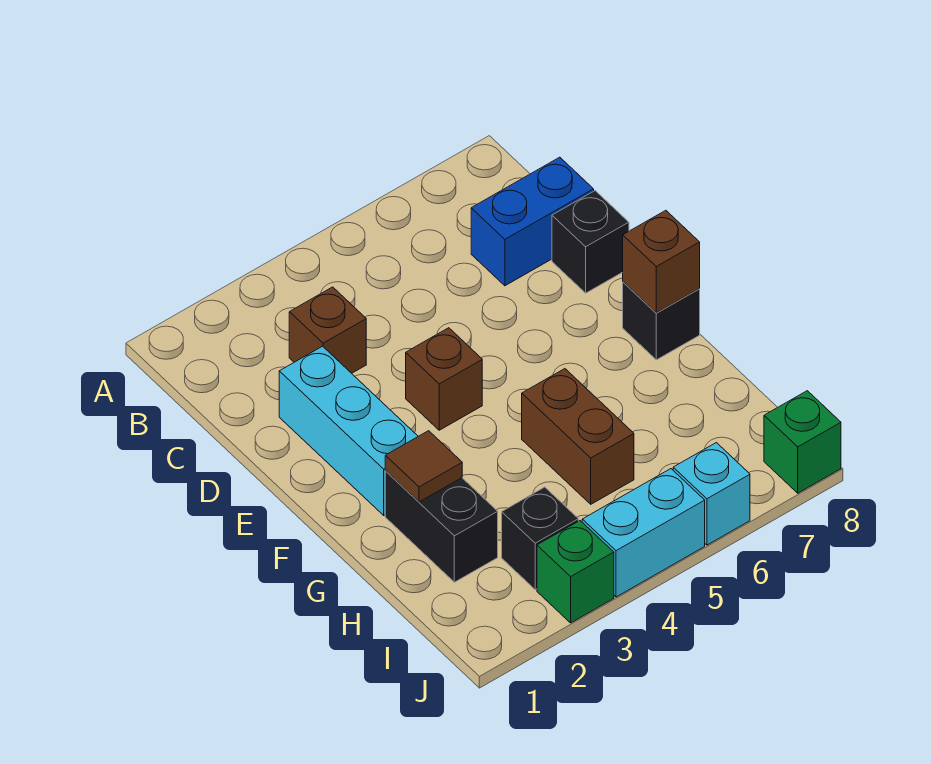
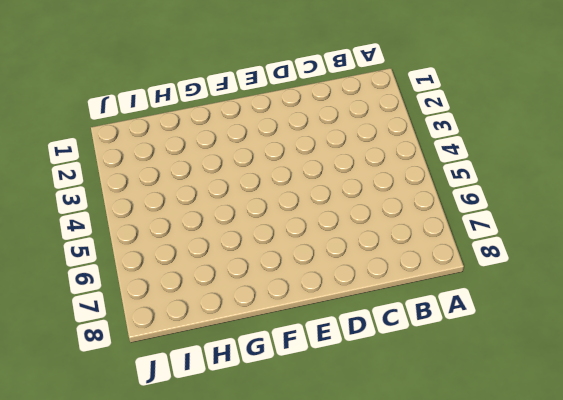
none -> brown brick C3 level 1
none -> blue brick C7:C8 level 1
none -> cyan brick D2:F2 level 1

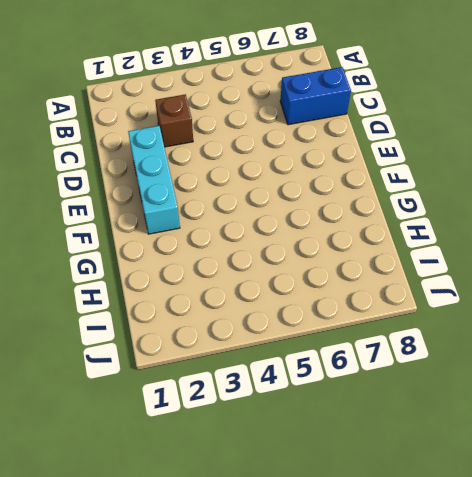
none -> black brick D8 level 1
none -> brown brick E4 level 1
none -> black brick F8 level 1

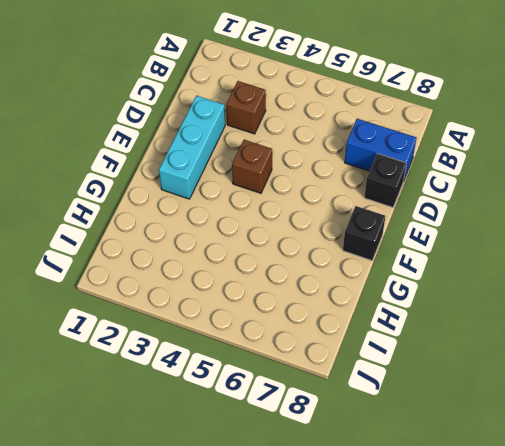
none -> black brick G2:H2 level 1
none -> brown brick G5:H5 level 1
none -> black brick I3 level 1

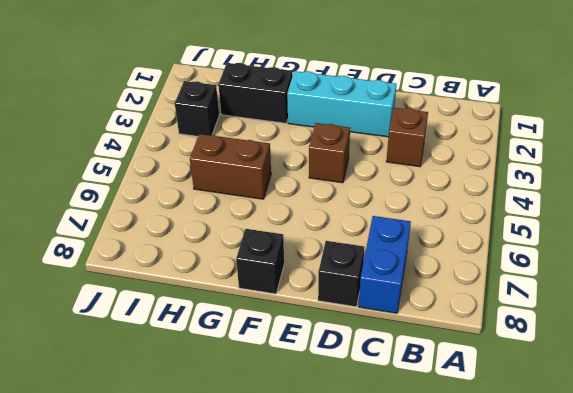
none -> green brick J3 level 1
none -> cyan brick J4:J5 level 1
none -> cyan brick J6 level 1

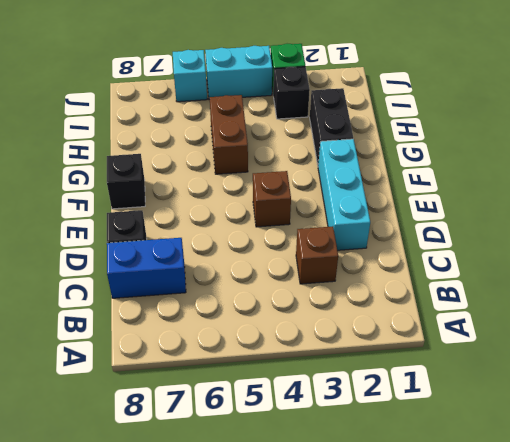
none -> green brick J8 level 1
none -> brown brick F8 level 2
none -> brown tile G2 level 2

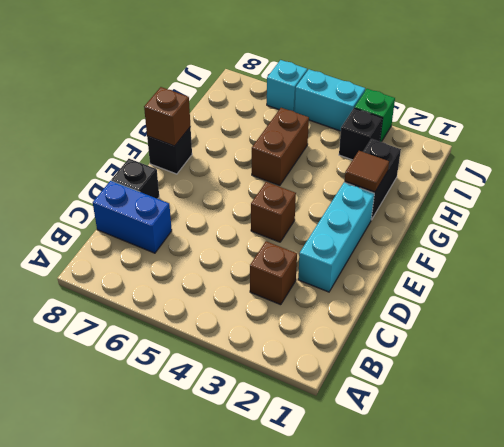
none -> green brick J8 level 1

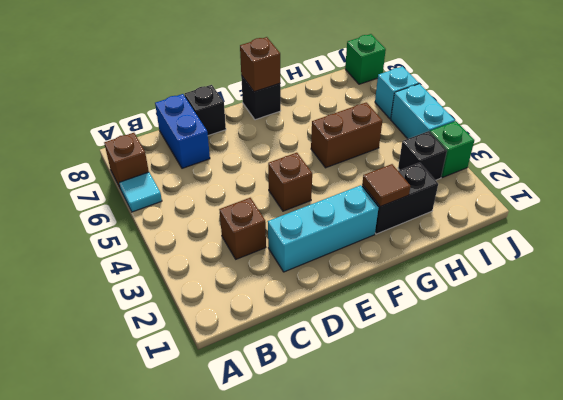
cyan tile A6 level 1 -> none
brown brick A7 level 1 -> none

